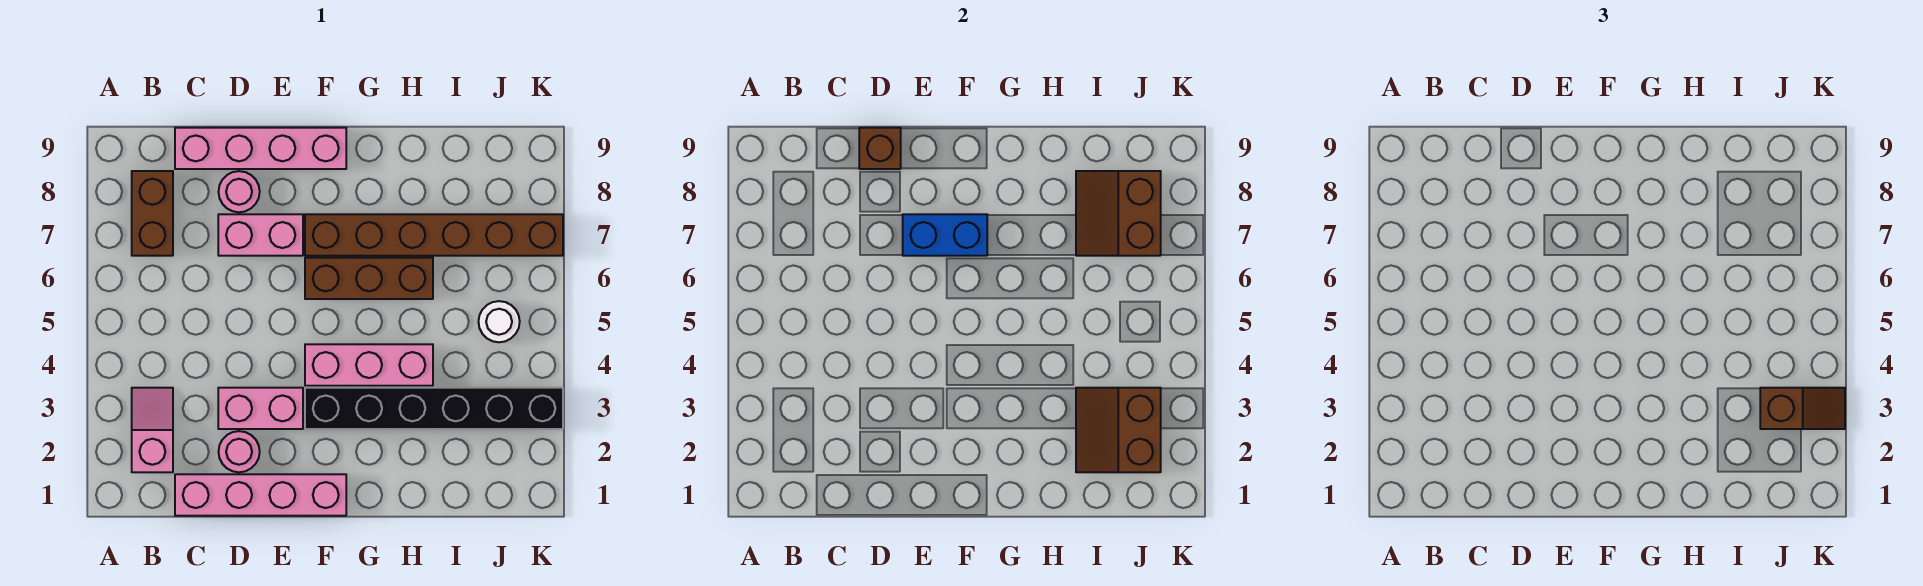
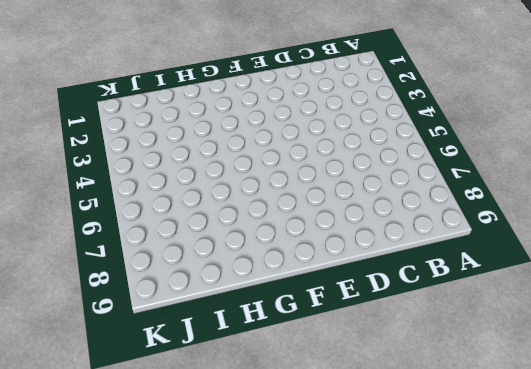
none -> pink slope B2:B3 level 1 top 2
none -> brown brick B7:B8 level 1
none -> pink brick C1:F1 level 1

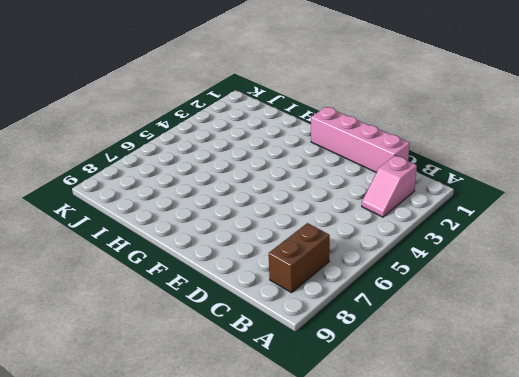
none -> pink brick C9:F9 level 1
none -> pink round brick D2 level 1
none -> pink brick D3:E3 level 1

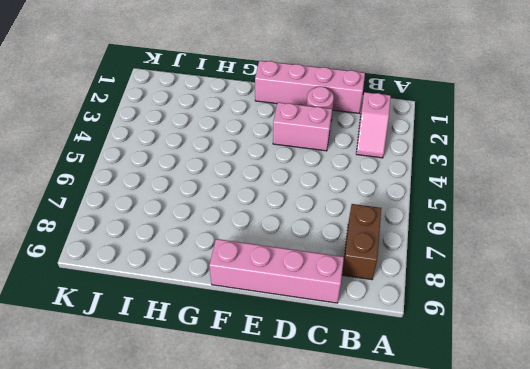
none -> pink brick D7:E7 level 1
none -> pink round brick D8 level 1
none -> black brick F3:K3 level 1

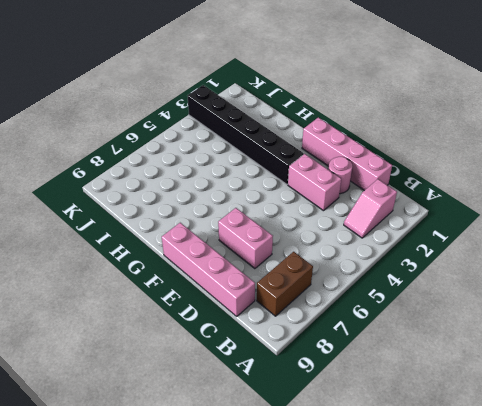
none -> pink round brick D8 level 1
none -> pink brick F4:H4 level 1
none -> brown brick F6:H6 level 1

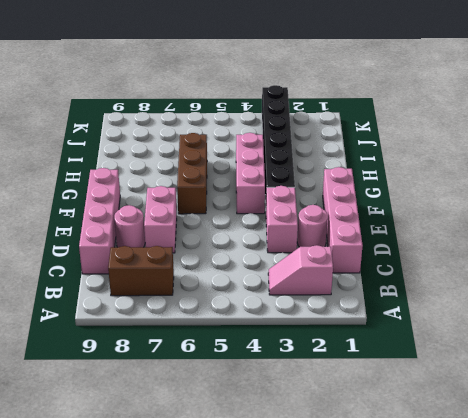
none -> brown brick F7:K7 level 1
none -> white round brick J5 level 1
none -> brown brick D9 level 2

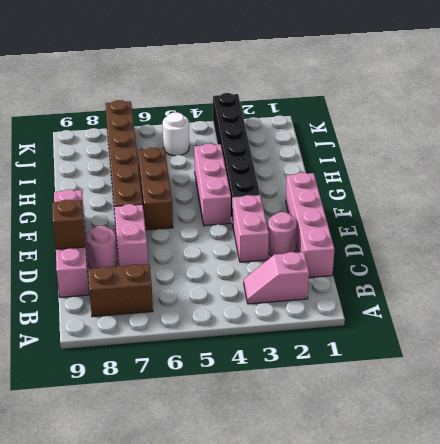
none -> blue brick E7:F7 level 2
none -> brown slope I2:J3 level 2 top J
none -> brown slope I7:J8 level 2 top J

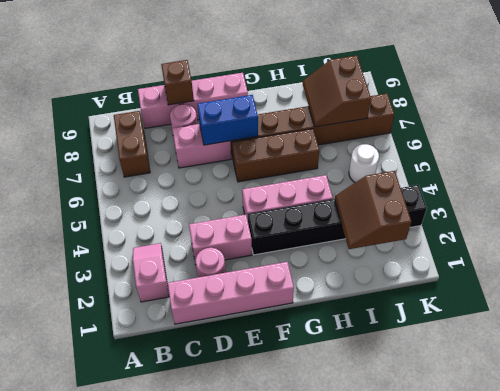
none -> brown slope J3:K3 level 3 top J

